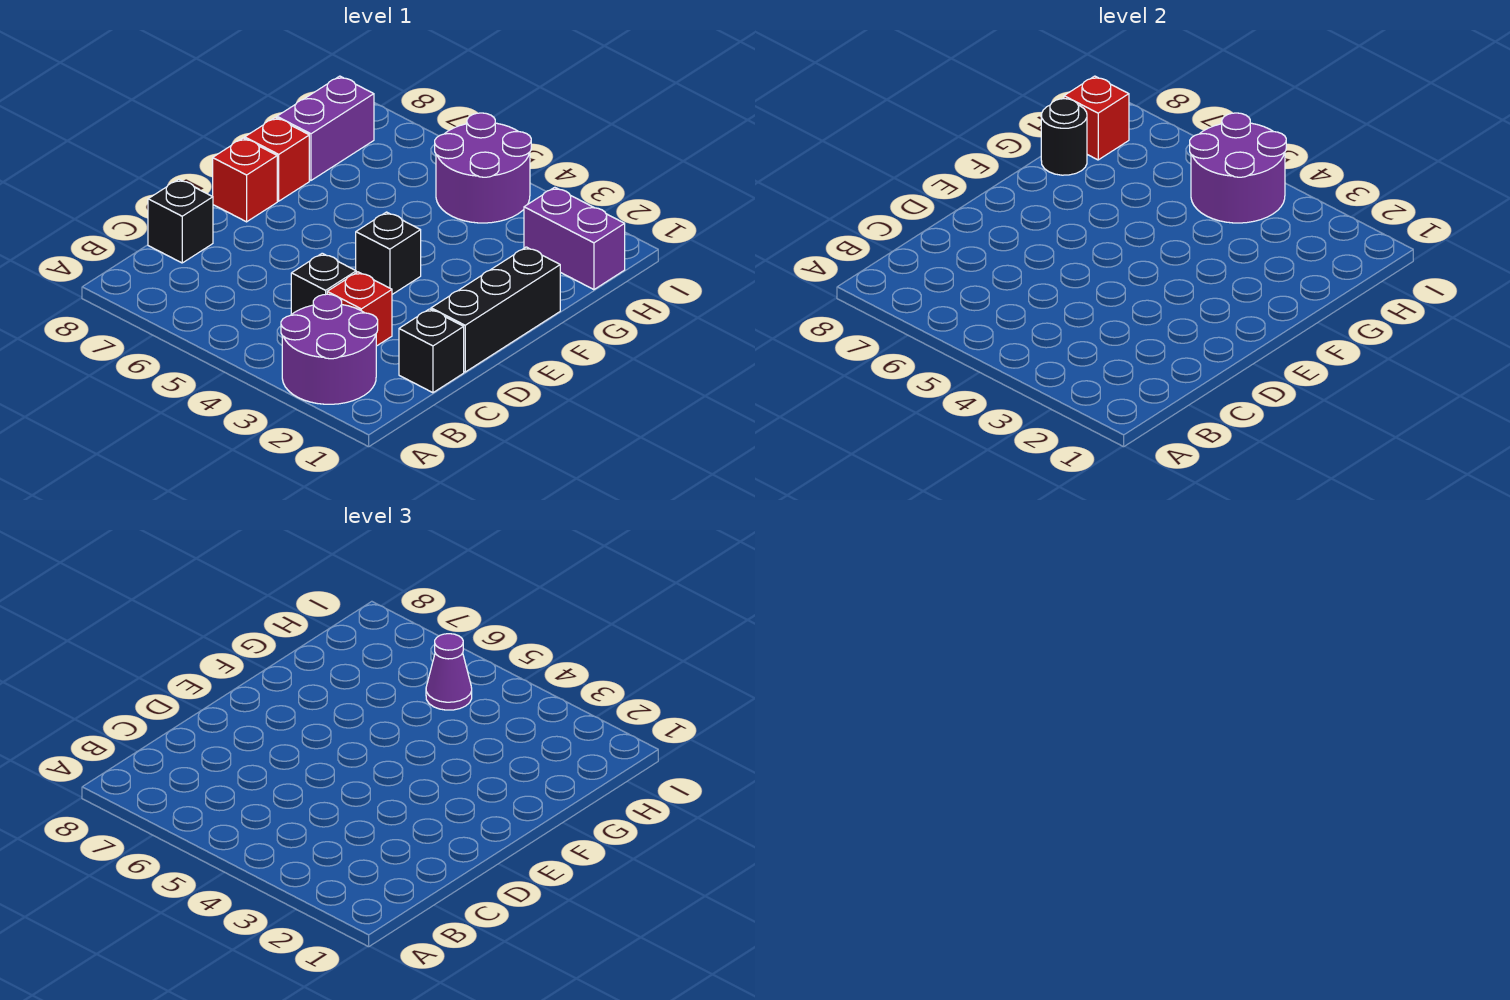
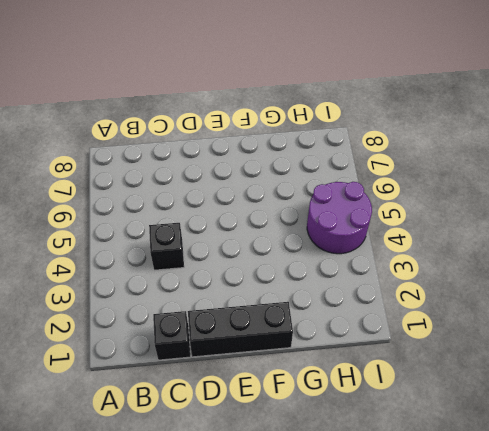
none -> purple round brick A2:B3 level 1
none -> red brick C3 level 1
none -> black brick C8 level 1

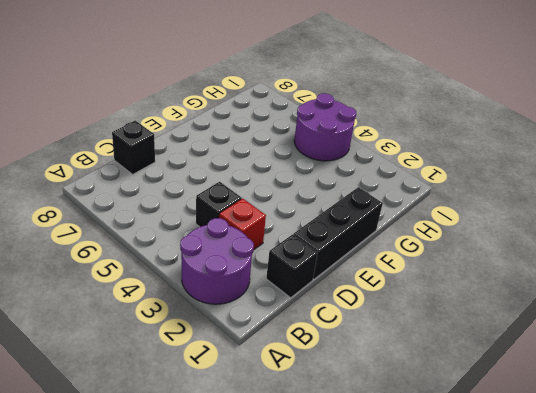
none -> black brick E4 level 1
none -> red brick E8 level 1
none -> red brick F8 level 1

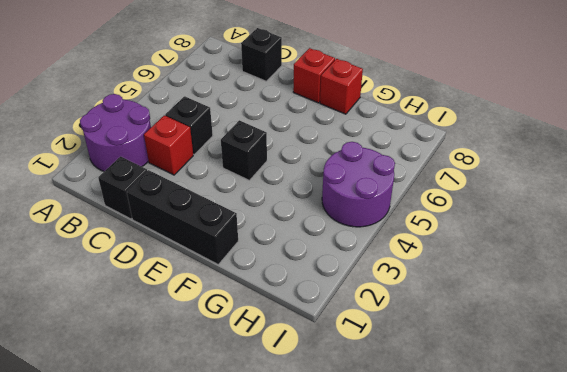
none -> purple brick G8:H8 level 1
none -> purple brick H1:H2 level 1
none -> black round brick G8 level 2

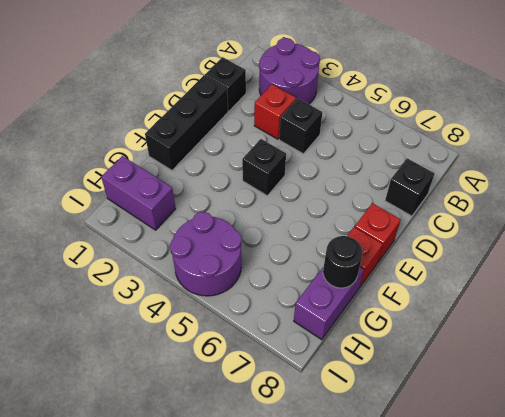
none -> purple round brick H4:I5 level 2
none -> red brick H8 level 2
none -> purple cone H5 level 3

